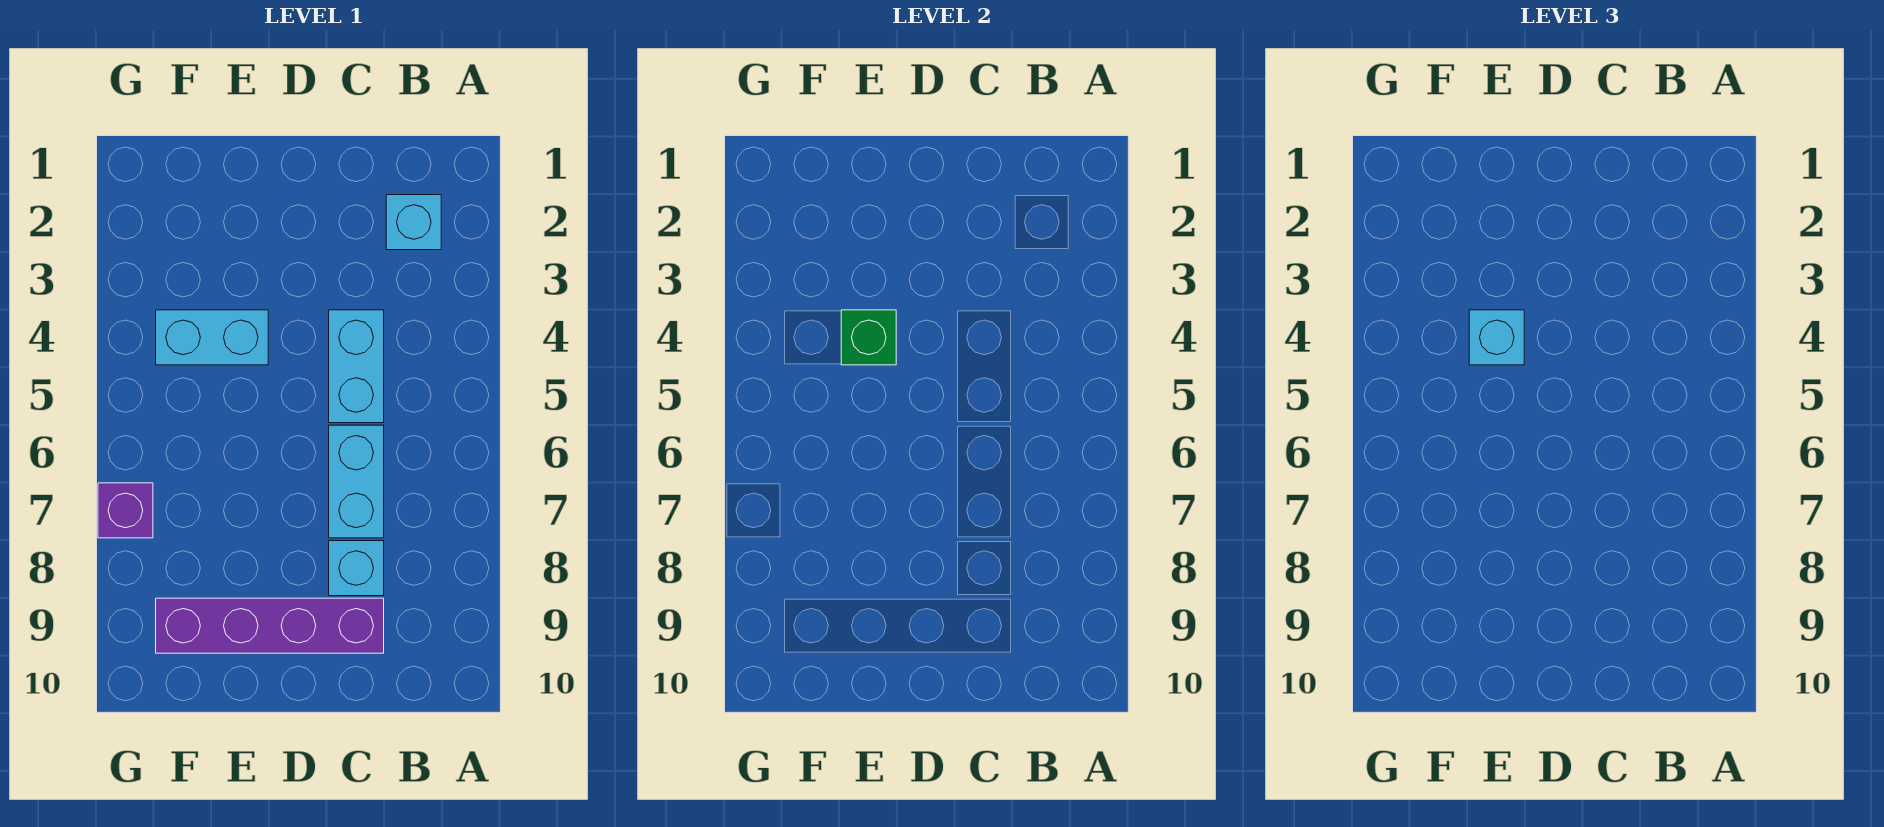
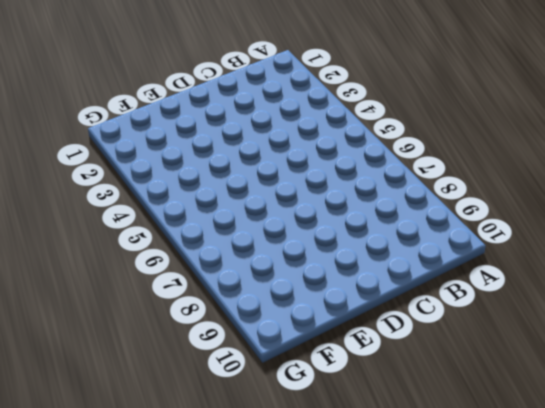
none -> cyan brick B2 level 1
none -> cyan brick C4:C5 level 1

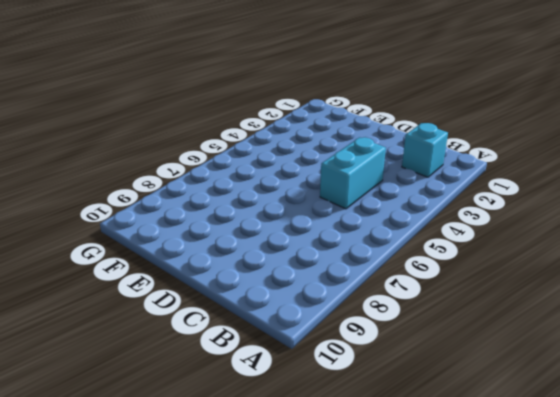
none -> cyan brick C6:C7 level 1
none -> cyan brick C8 level 1

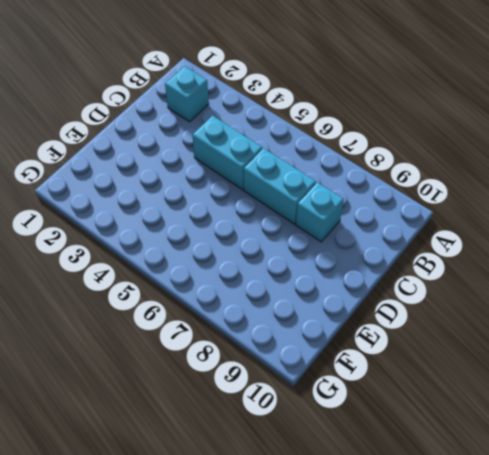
none -> purple brick C9:F9 level 1
none -> cyan brick E4:F4 level 1

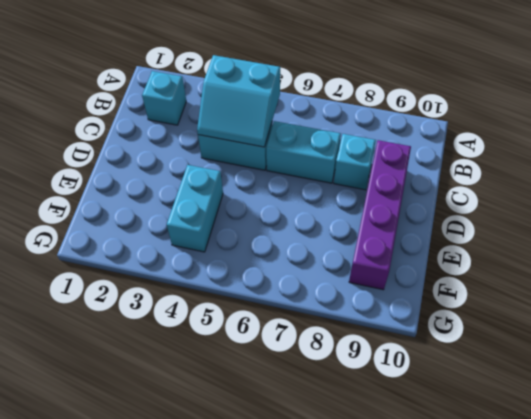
cyan slope B4:C5 level 2 top B -> none
none -> purple brick G7 level 1
none -> green brick E4 level 2

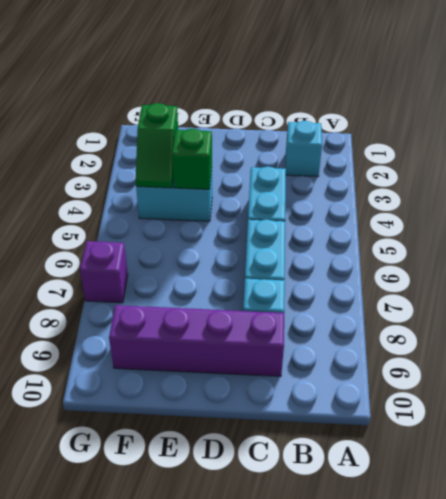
green slope F3:F4 level 2 top 3 -> none
none -> cyan brick E4 level 3

